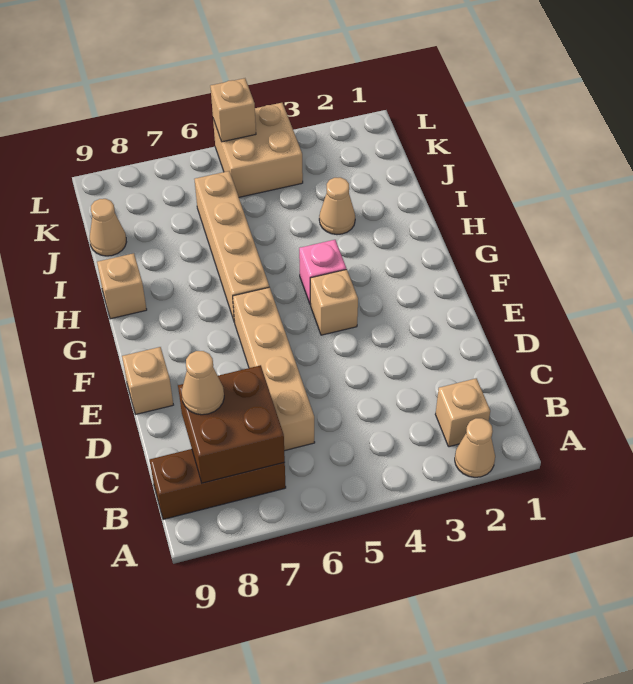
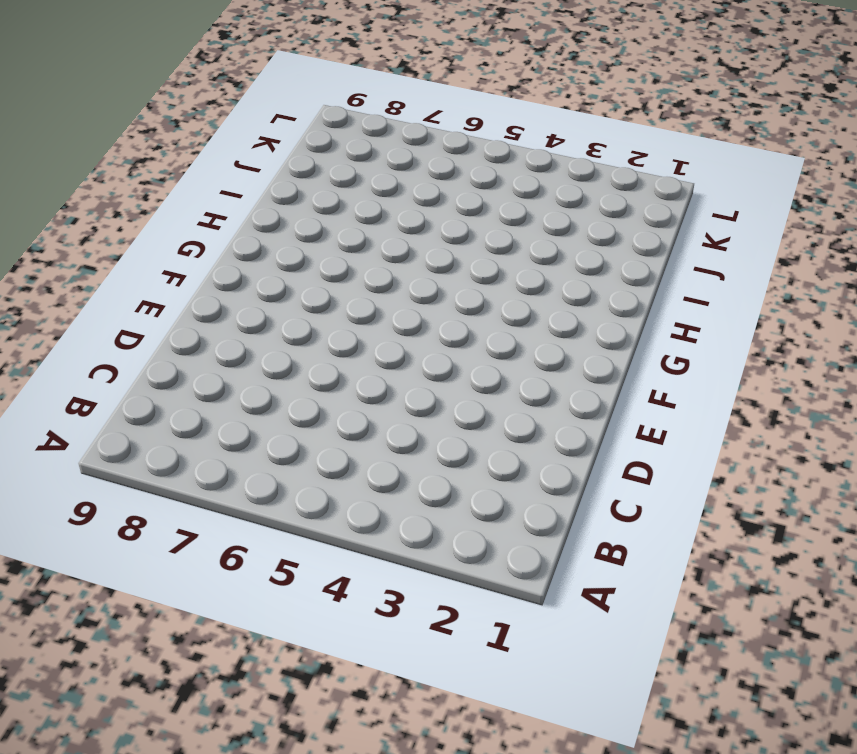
none -> tan cone A2 level 1
none -> tan brick B2 level 1
none -> brown brick B7:B9 level 1

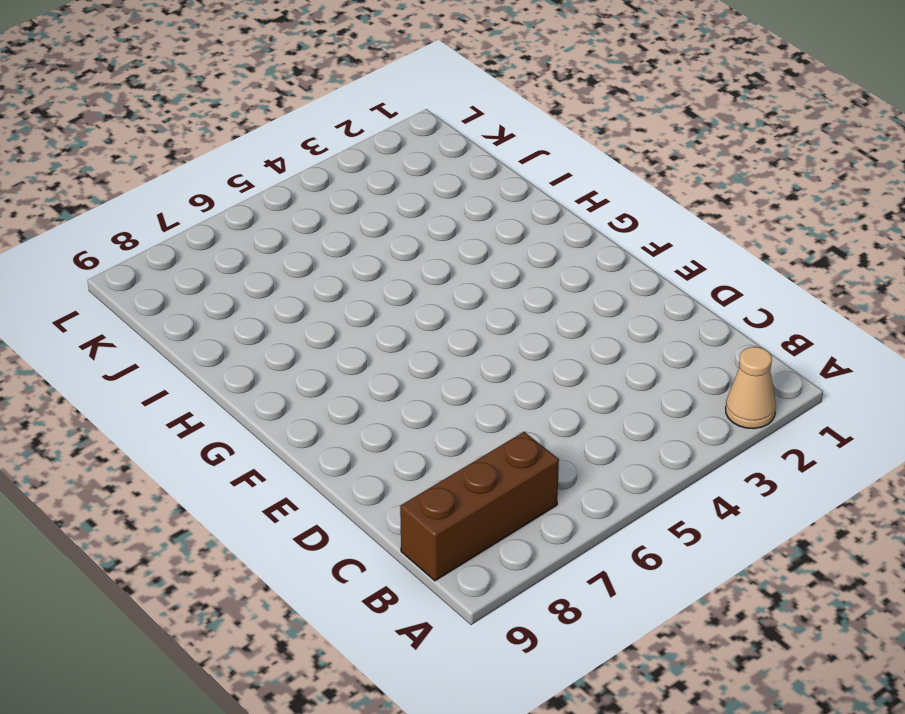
none -> tan brick B2 level 1
none -> tan brick C6:F6 level 1
none -> tan brick E9 level 1

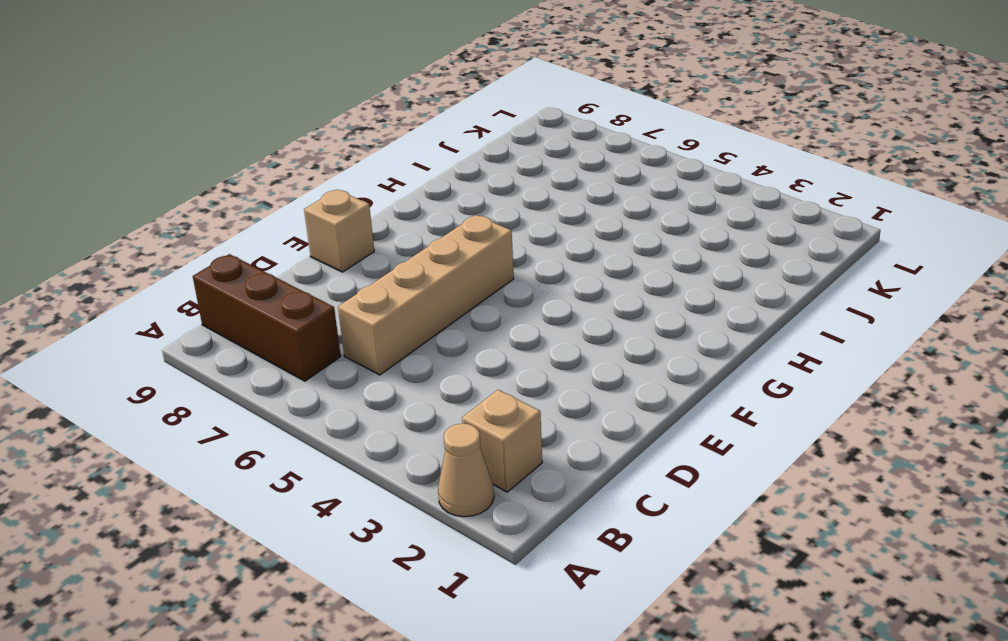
none -> tan brick F4 level 1
none -> pink brick G4 level 1
none -> tan brick G6:J6 level 1

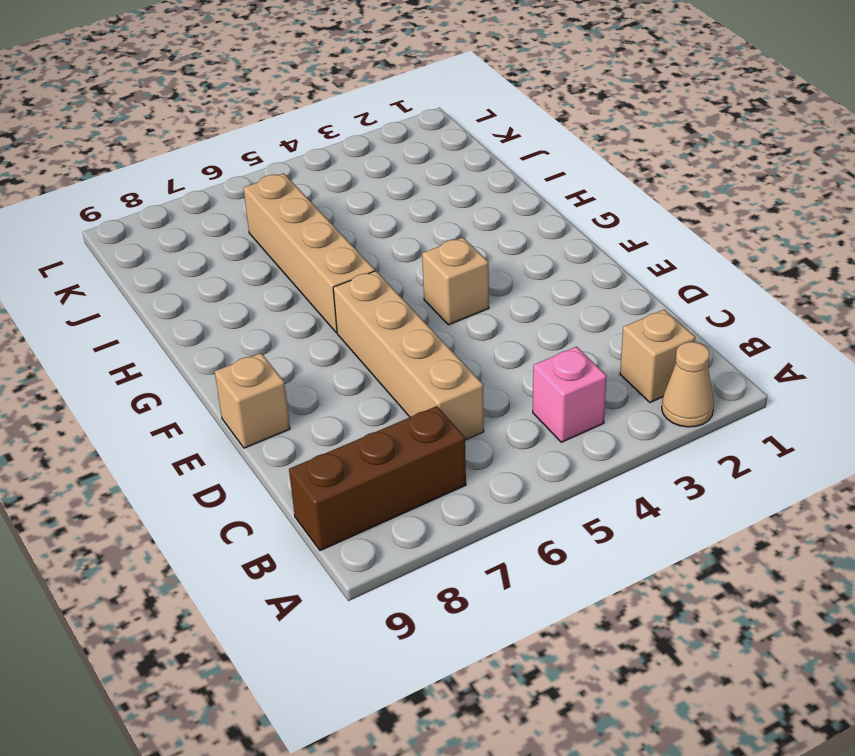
pink brick B4 level 1 -> pink brick G4 level 1
none -> tan brick H9 level 1
none -> tan cone I3 level 1
none -> tan cone J9 level 1

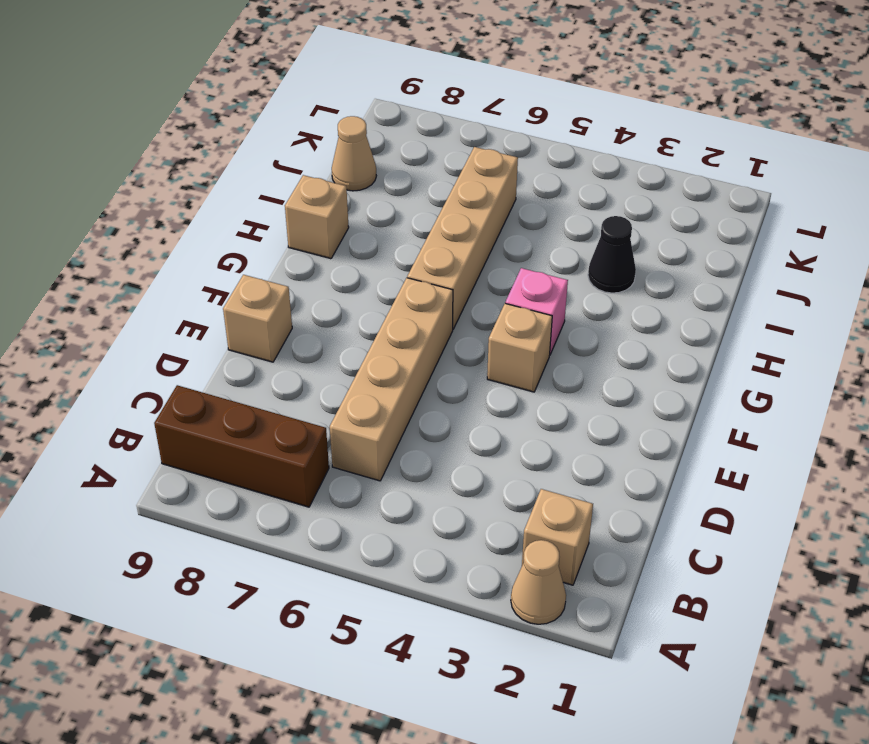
black cone I3 level 1 -> tan cone I3 level 1
none -> tan brick K4:L5 level 1
none -> brown brick B7:C8 level 2
none -> tan brick L5 level 2

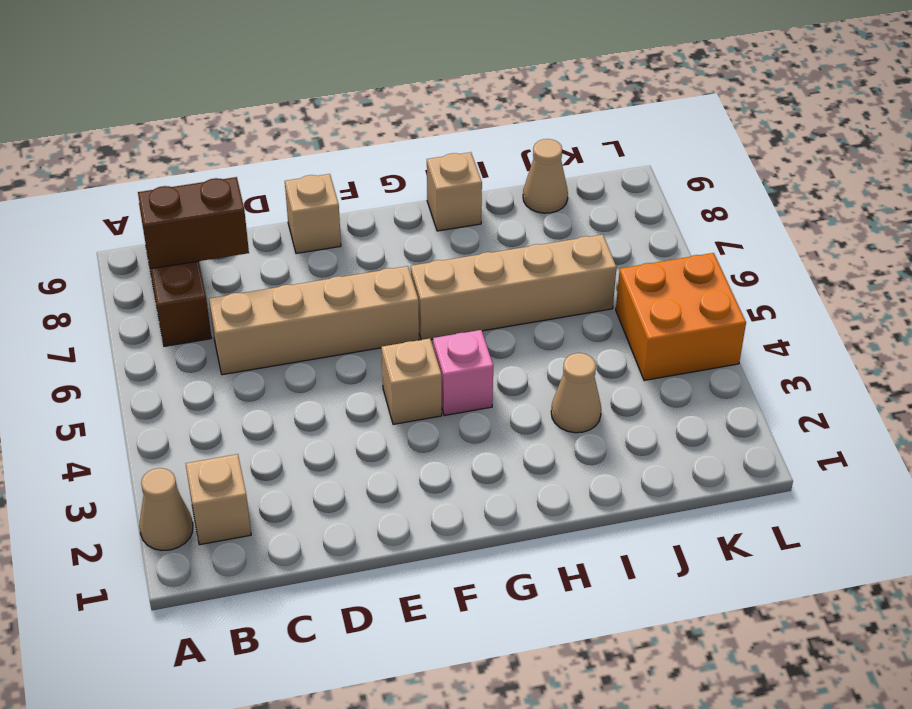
brown brick B8:C8 level 2 -> brown brick B7:C8 level 2
orange brick K4:L5 level 1 -> tan brick K4:L5 level 1
none -> tan brick L5 level 2
none -> tan cone C8 level 3

